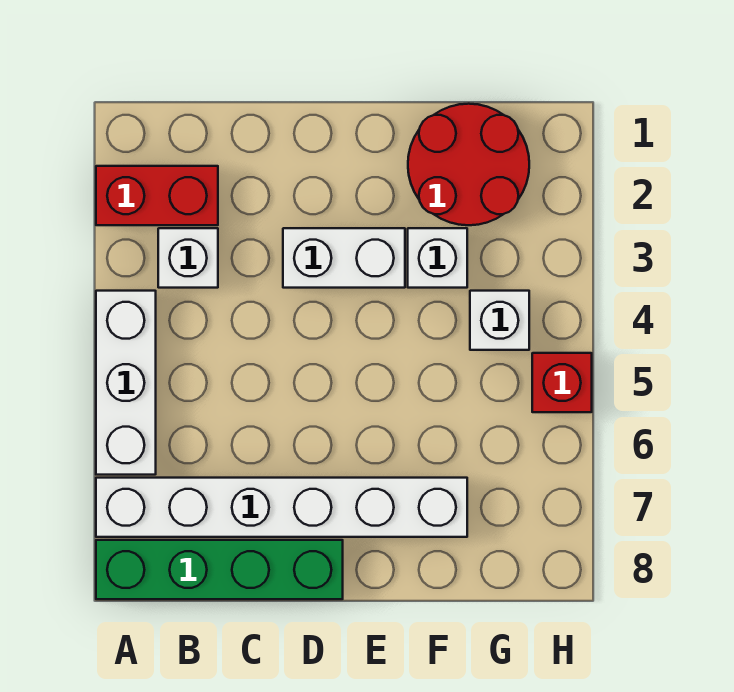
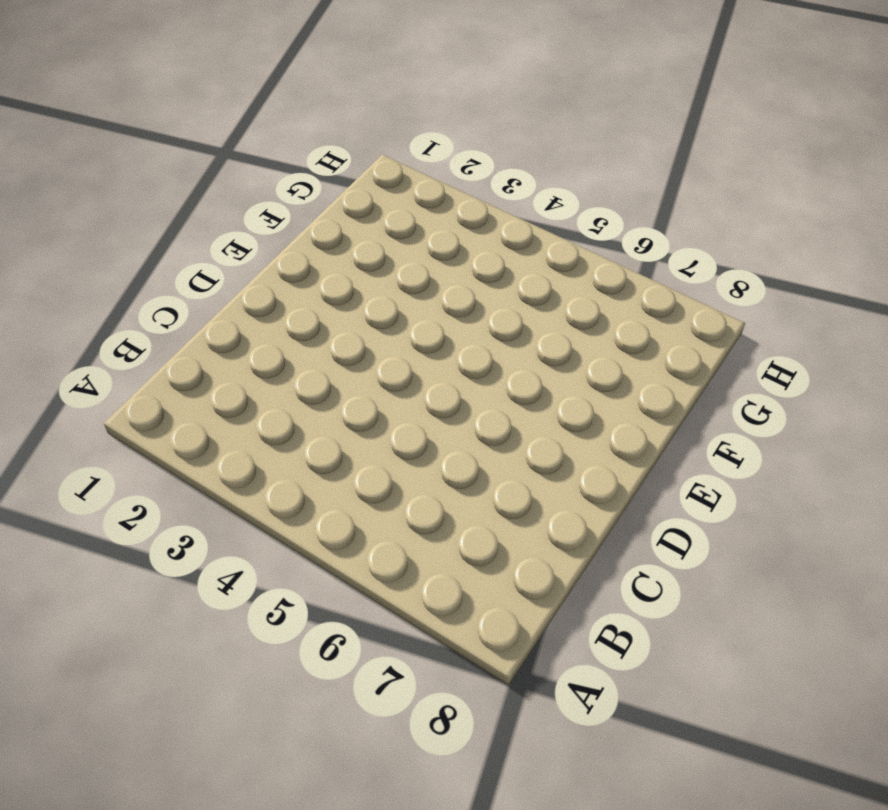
none -> red brick A2:B2 level 1
none -> white brick A4:A6 level 1

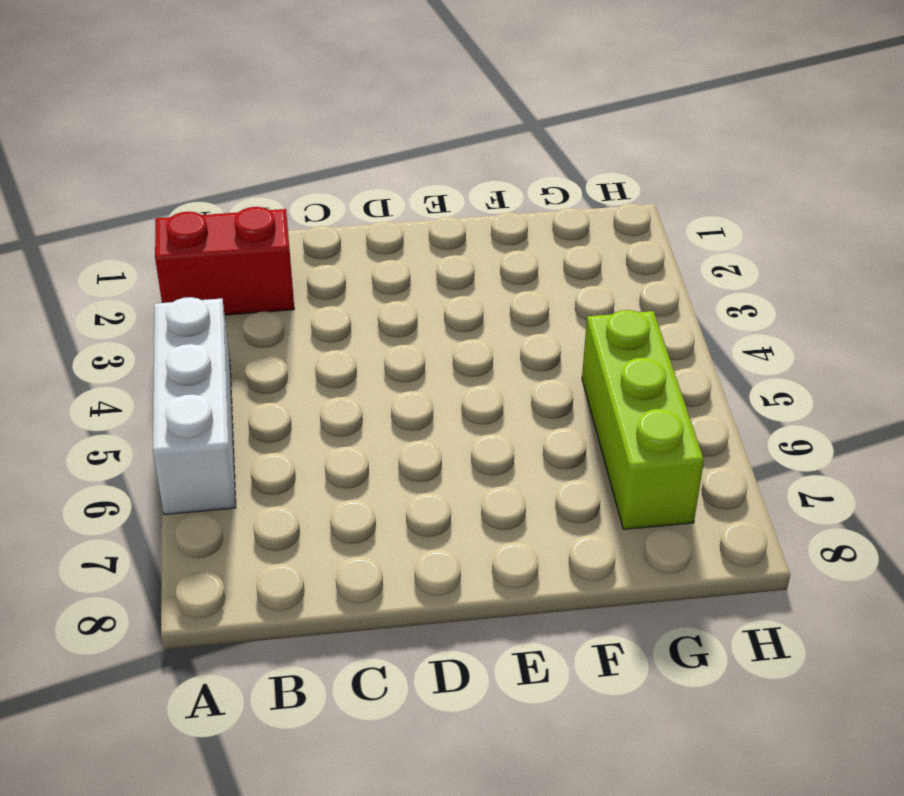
lime brick G5:G7 level 1 -> none
none -> white brick A7:F7 level 1
none -> green brick A8:D8 level 1

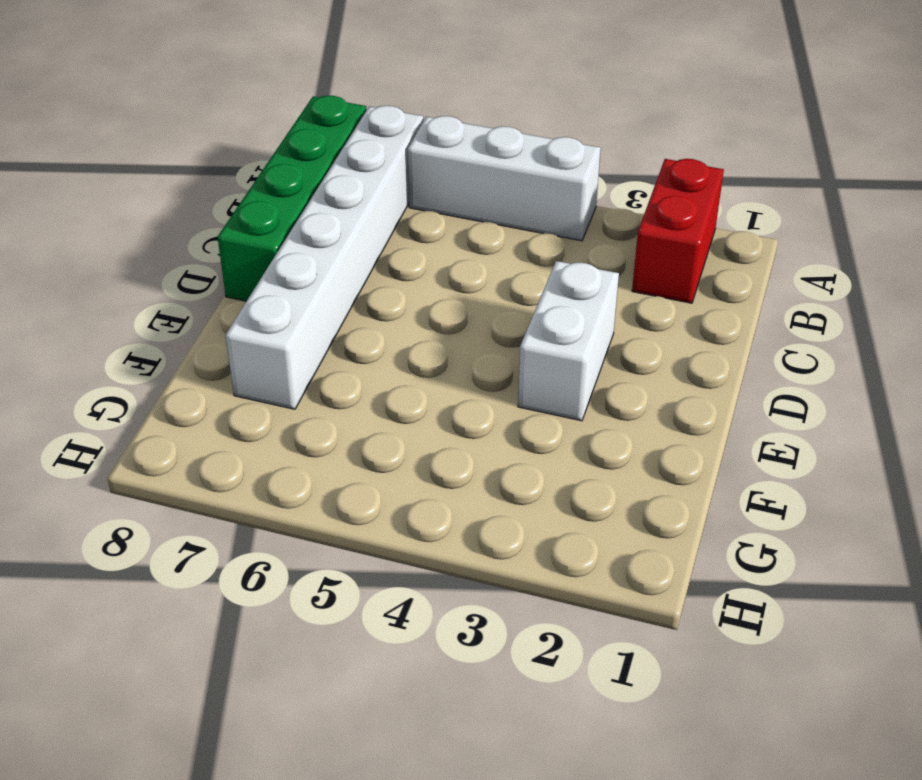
none -> white brick B3 level 1
none -> red round brick F1:G2 level 1

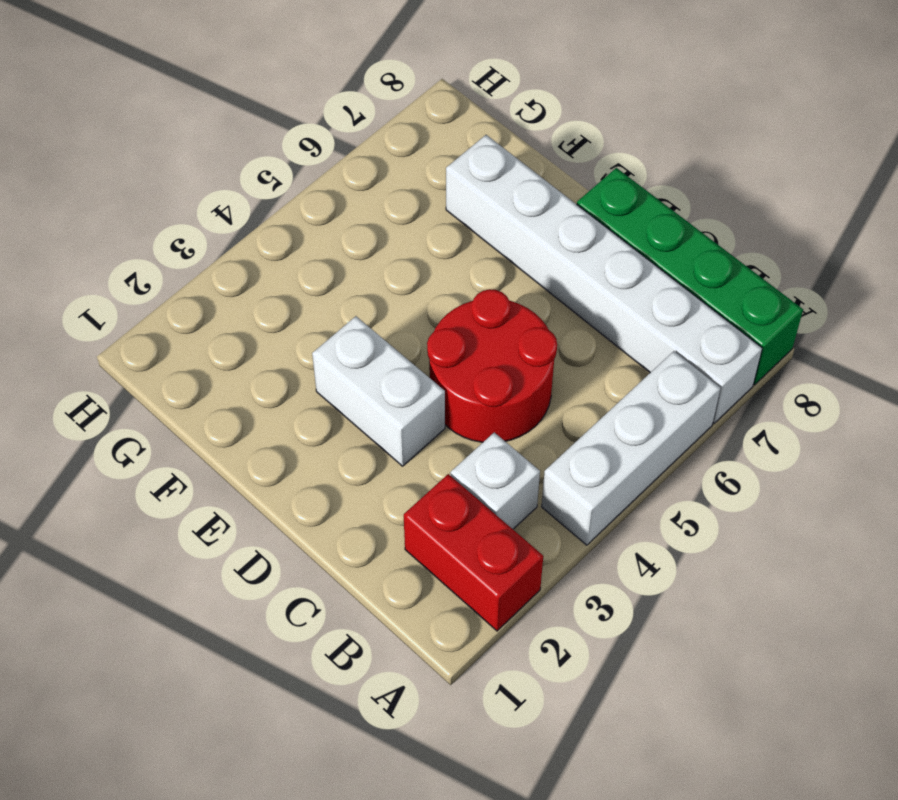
red round brick C4:D5 level 1 -> red round brick F1:G2 level 1
none -> white brick F3 level 1
none -> white brick G4 level 1

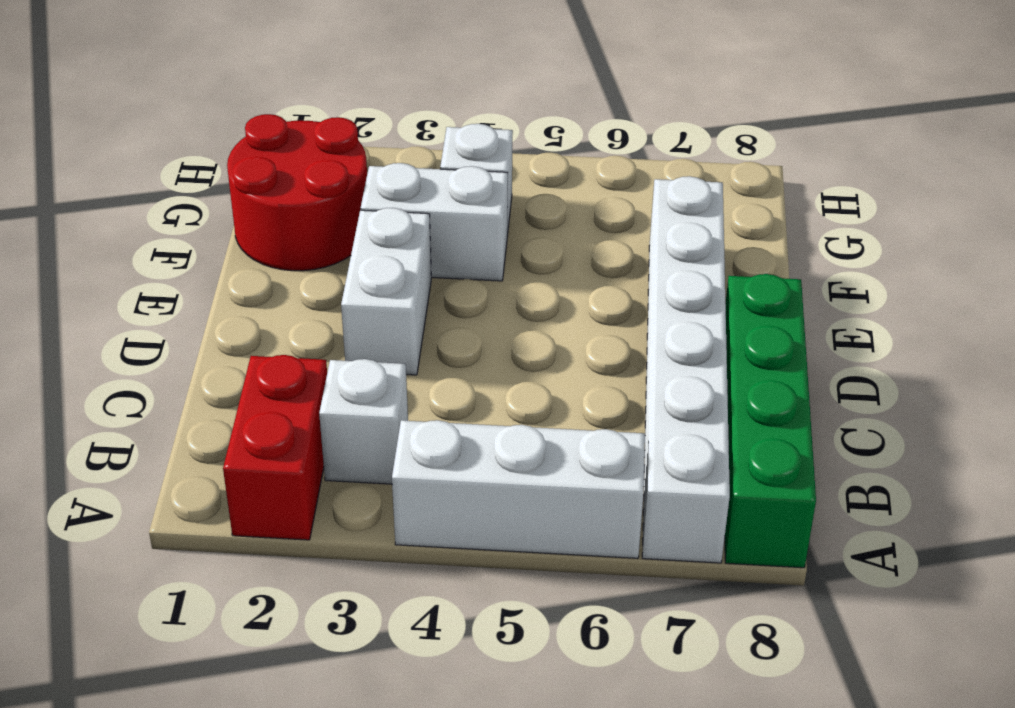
white brick F3:F4 level 1 -> white brick F3 level 1
none -> red brick H5 level 1

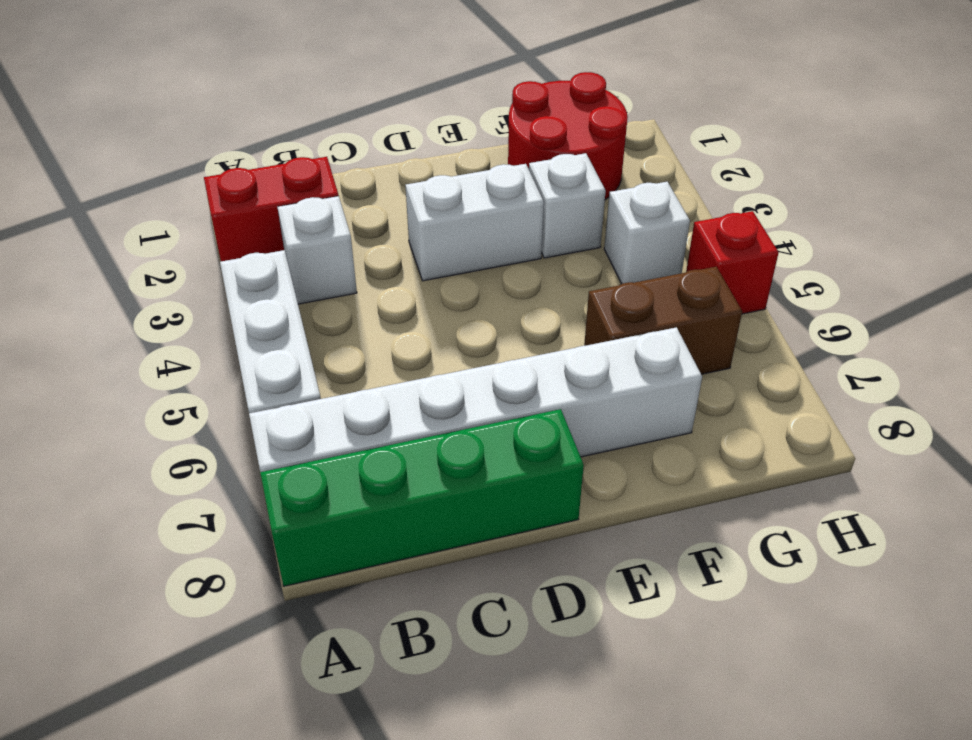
brown brick F6:G6 level 1 -> none

